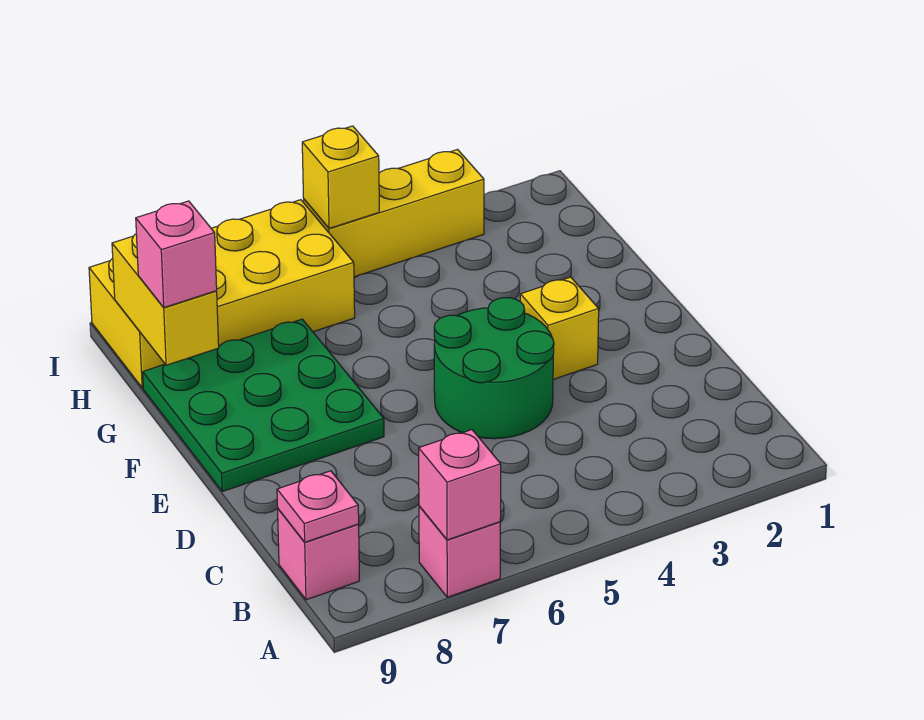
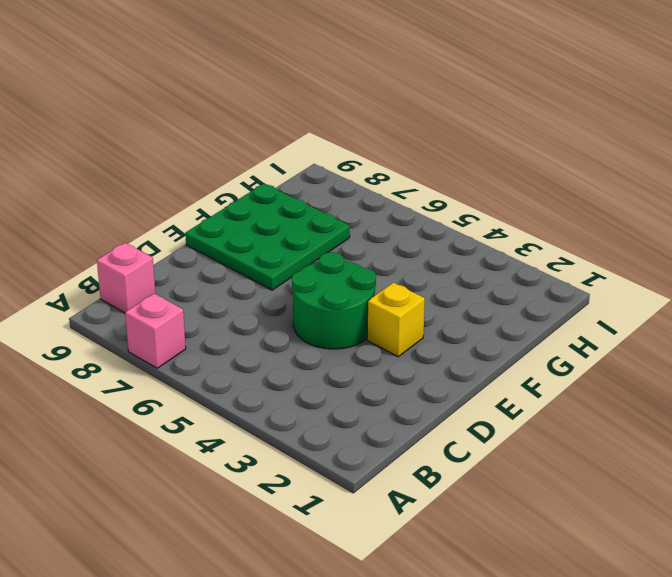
none -> yellow brick H6:I9 level 1
none -> yellow brick I3:I5 level 1
none -> pink brick A7 level 2

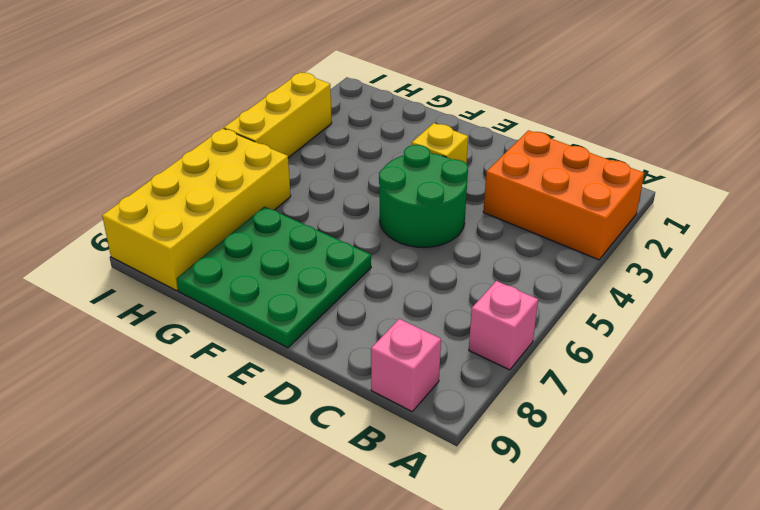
orange brick A2:C3 level 1 -> none
none -> pink brick A7 level 2
none -> pink plate B9 level 2
none -> yellow brick G9:H9 level 2

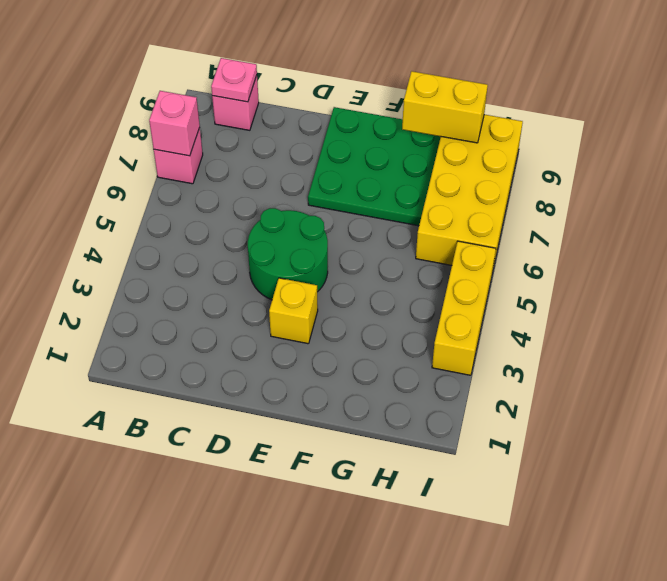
none -> yellow brick I5 level 2
none -> pink brick G9 level 3

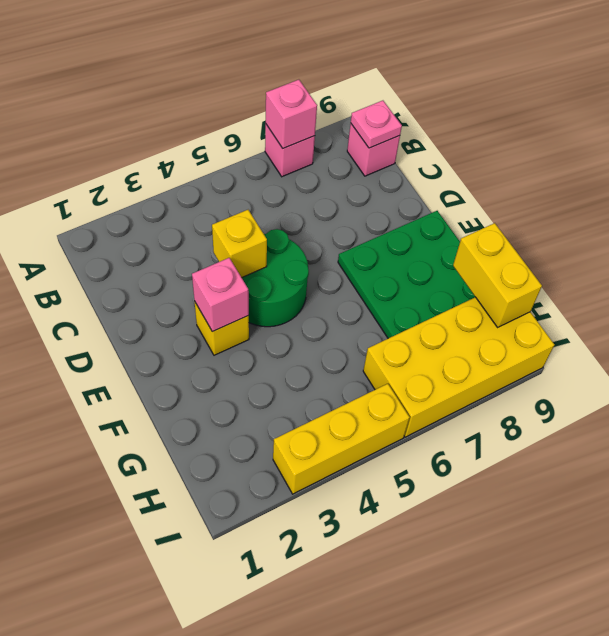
yellow brick D4 level 2 -> yellow brick I5 level 2
pink brick E3 level 2 -> pink brick G9 level 3

